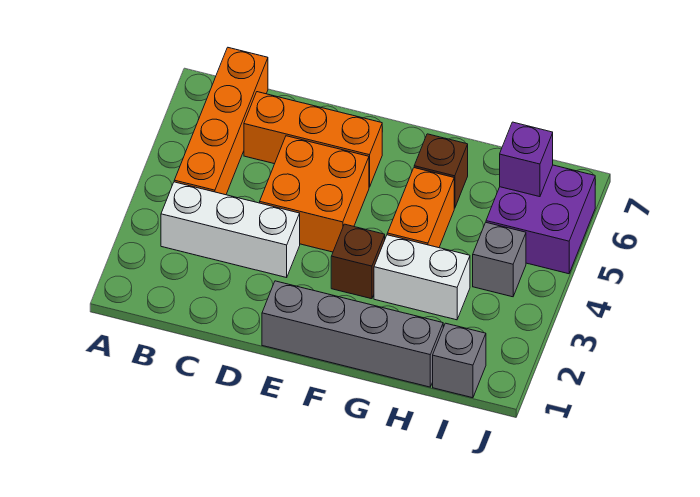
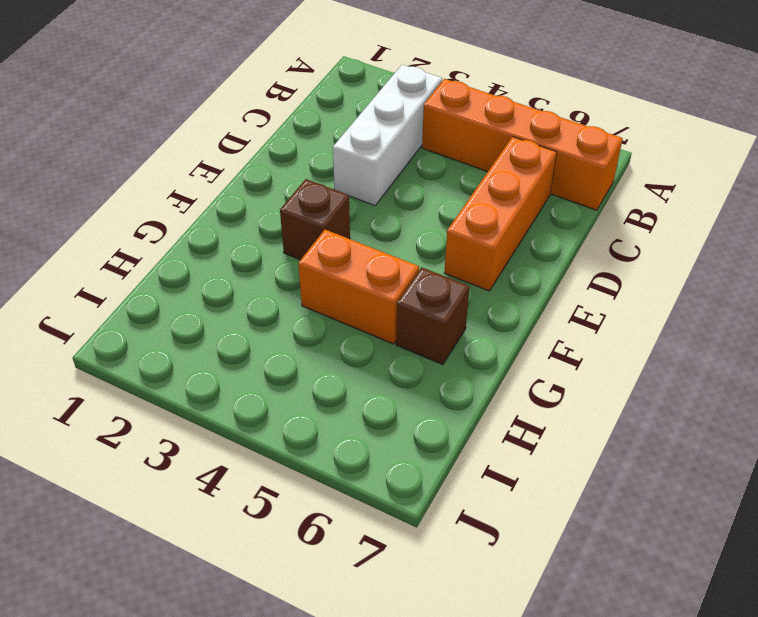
none -> orange brick D4:E5 level 1
none -> grey brick E1:H1 level 1
none -> white brick G3:H3 level 1

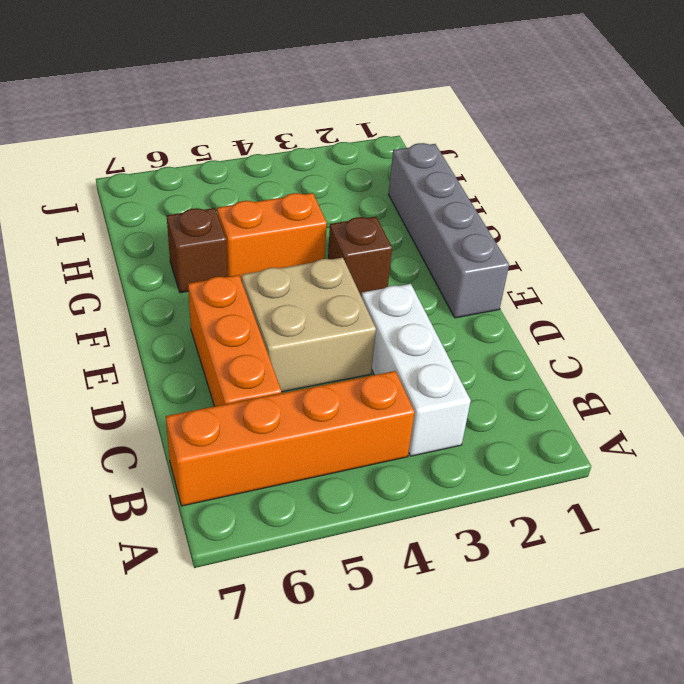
tan brick D4:E5 level 1 -> orange brick D4:E5 level 1
none -> white brick G3:H3 level 1
none -> grey brick I1 level 1
none -> grey brick I4 level 1

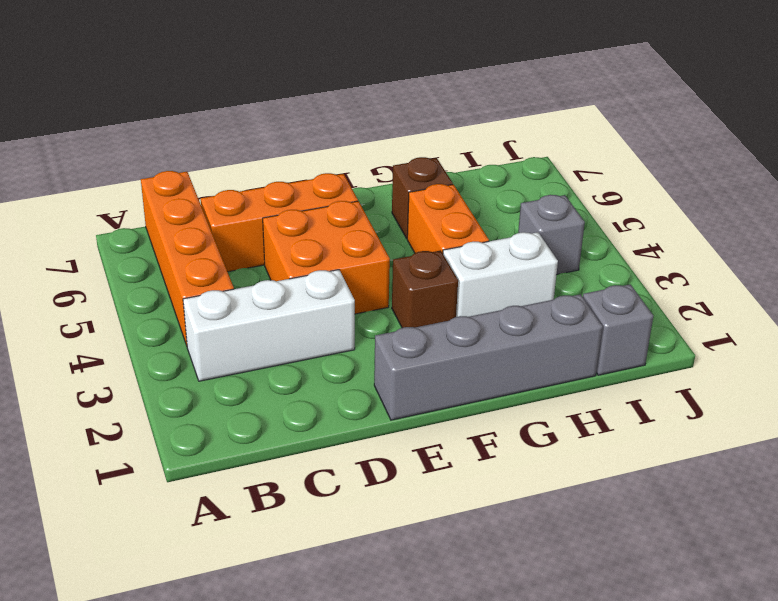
none -> purple brick I5:J6 level 1
none -> purple brick I6 level 2

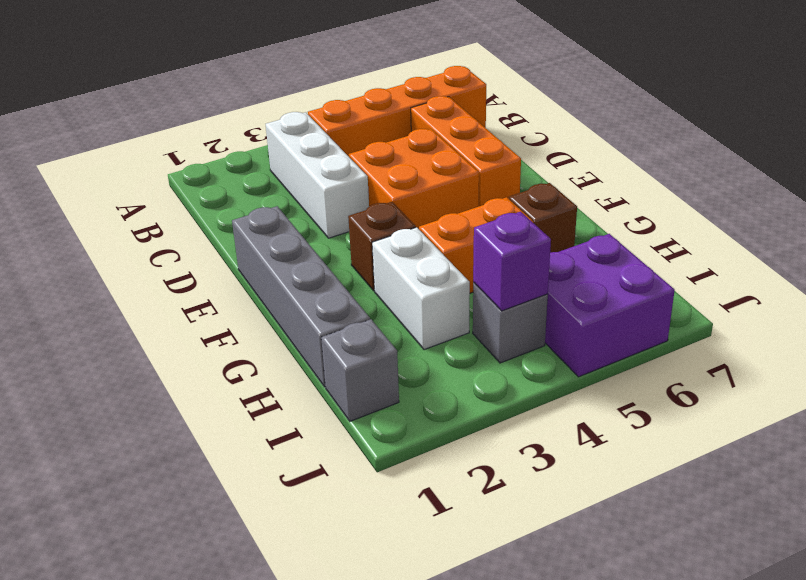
purple brick I4 level 2 -> purple brick I6 level 2

